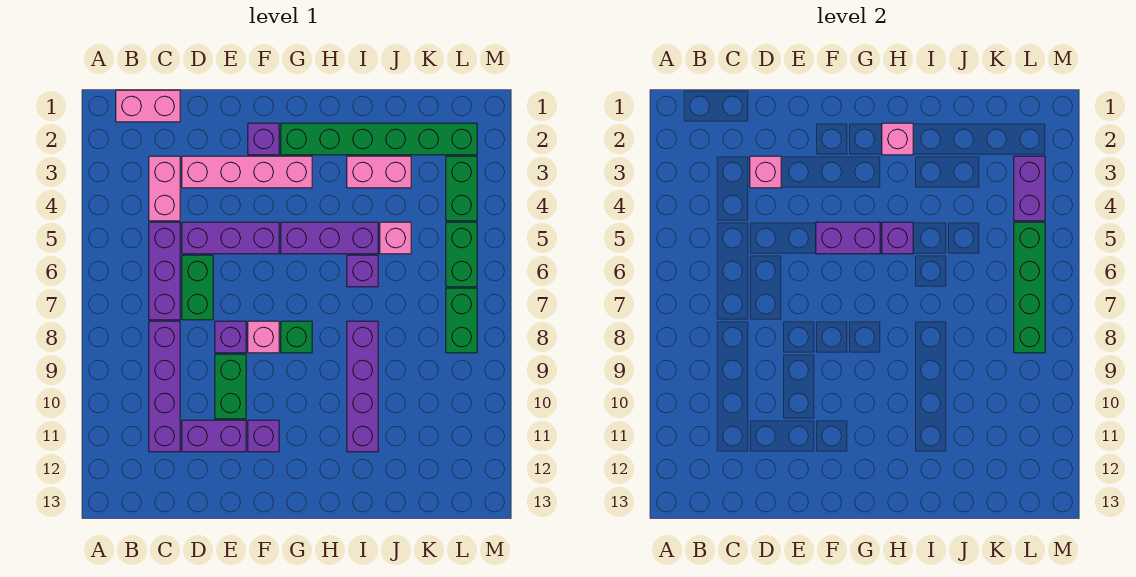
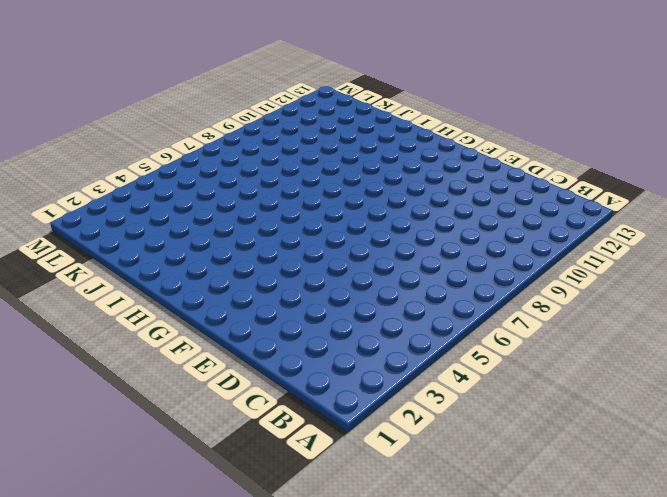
none -> pink brick B1:C1 level 1
none -> pink brick C3:C4 level 1
none -> purple brick C5:C7 level 1

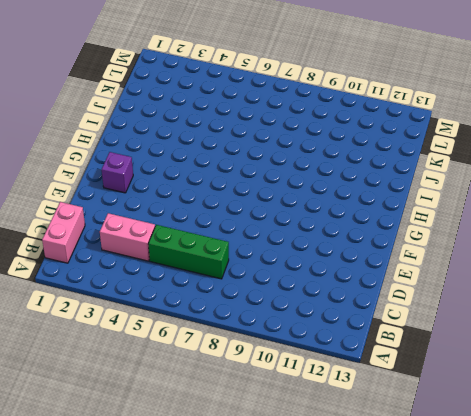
green brick C5:C7 level 1 -> purple brick C5:C7 level 1
none -> purple brick C8:C11 level 1
none -> pink brick D3:G3 level 1
none -> purple brick D5:F5 level 1

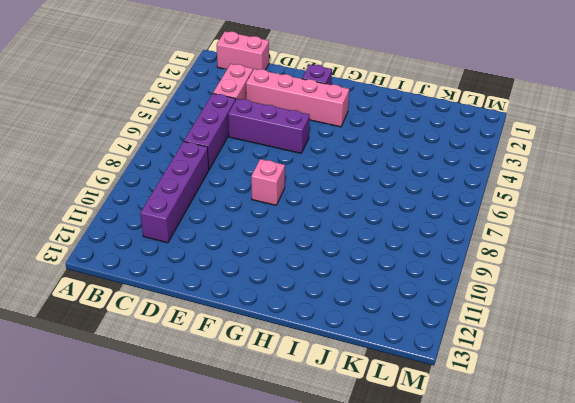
none -> green brick D6:D7 level 1
none -> purple brick D11:E11 level 1
none -> purple brick E8 level 1

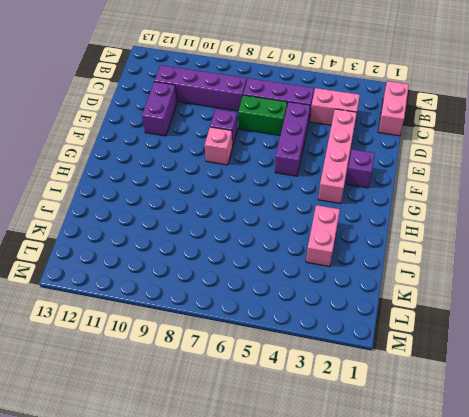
none -> green brick E9:E10 level 1
none -> purple brick F11 level 1
none -> green brick G2:L2 level 1

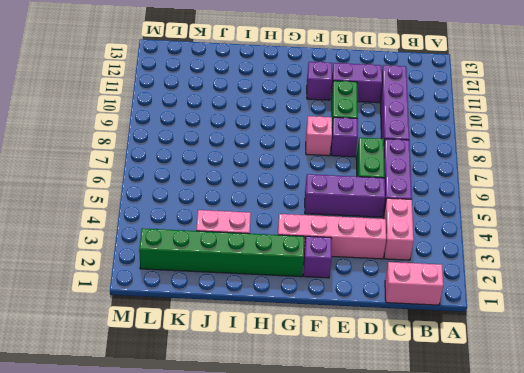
none -> purple brick G5:I5 level 1
none -> green brick G8 level 1
none -> purple brick I6 level 1

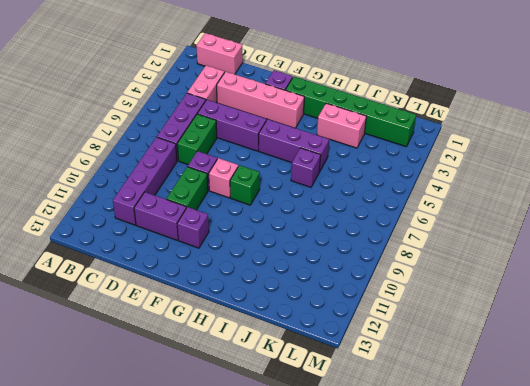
none -> purple brick I8:I11 level 1
none -> pink brick J5 level 1
none -> green brick L3:L4 level 1

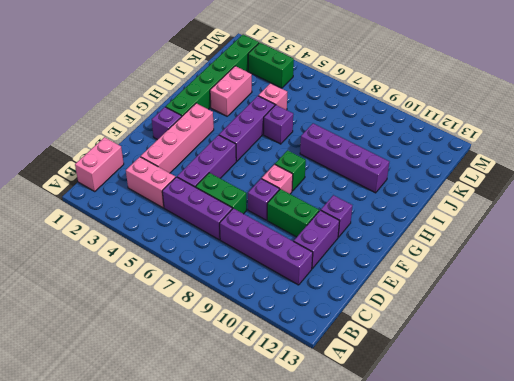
none -> green brick L5:L6 level 1
none -> green brick L7:L8 level 1
none -> pink brick D3 level 2

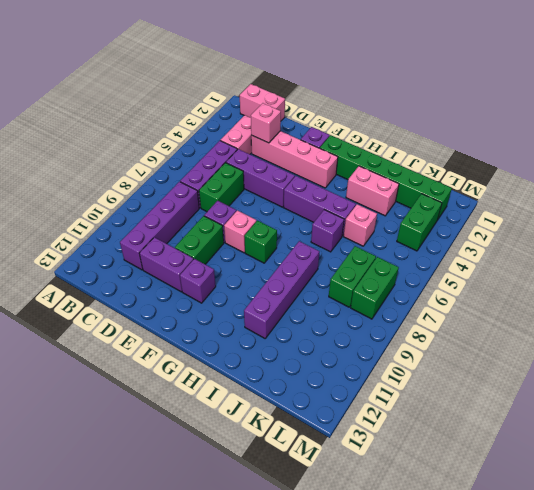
green brick K7:K8 level 1 -> green brick L5:L6 level 1
none -> purple brick F5:G5 level 2
none -> pink brick H2 level 2
none -> purple brick H5 level 2

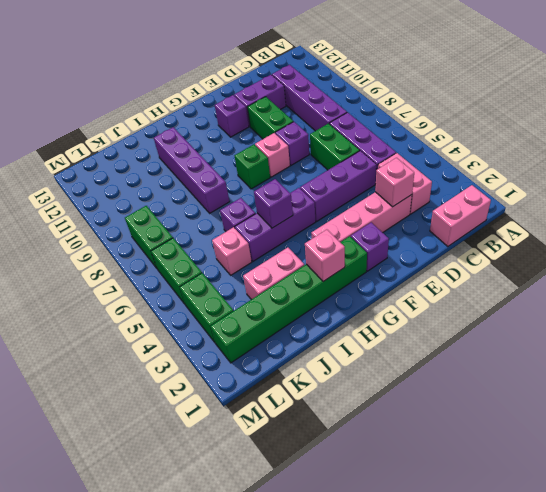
none -> purple brick F5:G5 level 2
none -> purple brick L3:L4 level 2
none -> green brick L5:L8 level 2

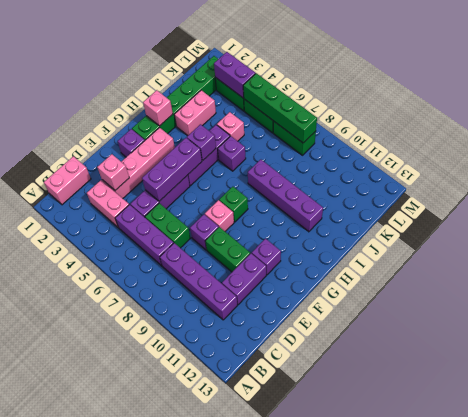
purple brick E5:G5 level 2 -> purple brick F5:G5 level 2

